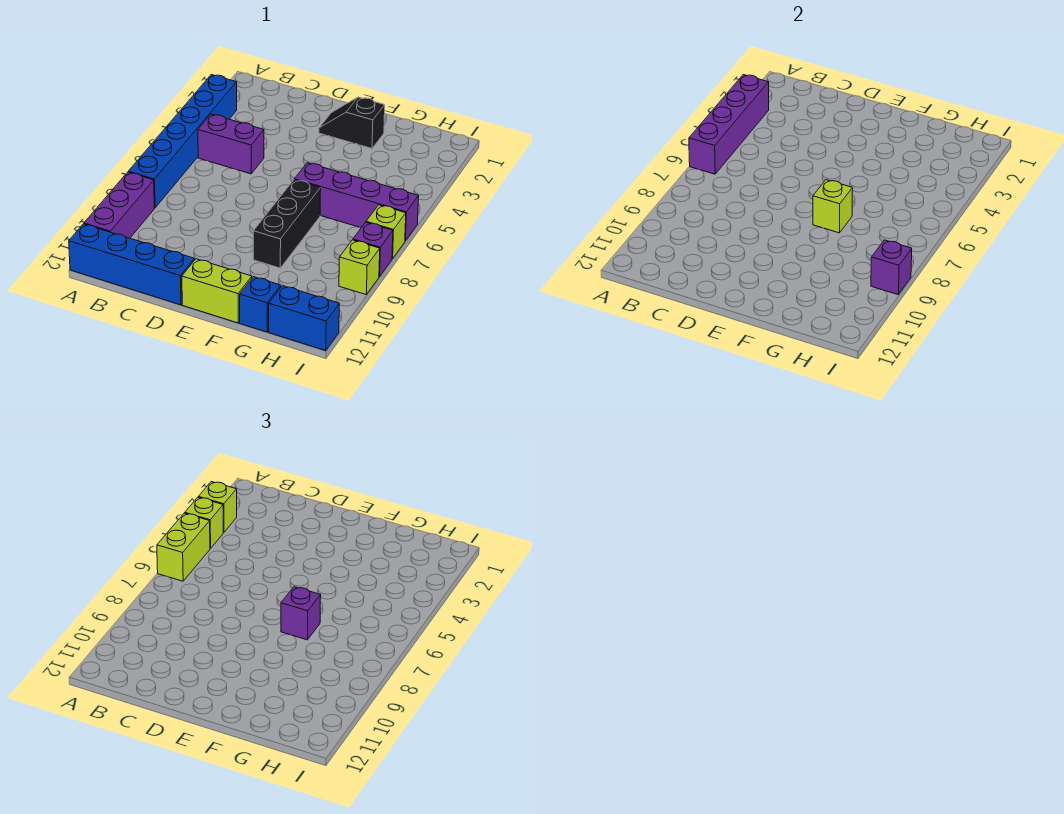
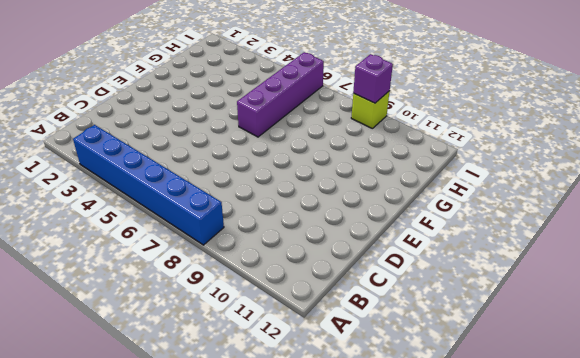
none -> purple brick A9:A11 level 1
none -> blue brick A12:D12 level 1
none -> purple brick B5:C5 level 1

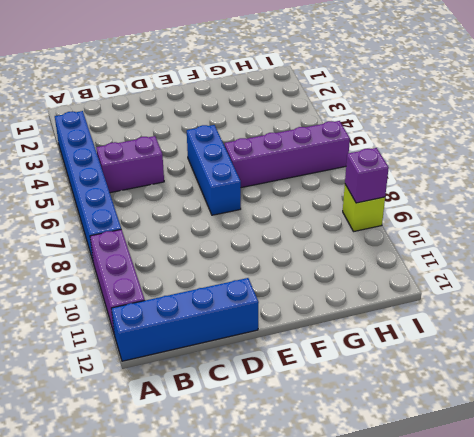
blue brick E5:E7 level 1 -> none
none -> black slope E2:F2 level 1 top F
none -> lime brick E12:F12 level 1
none -> black brick F7:F9 level 1

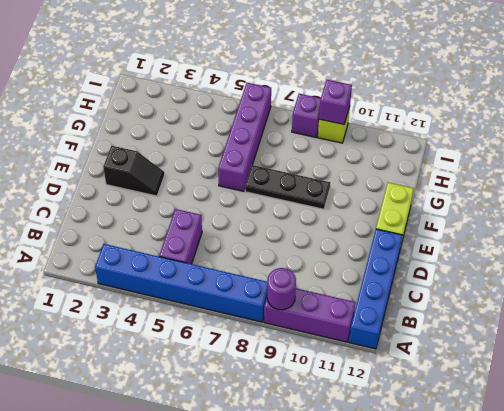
purple round brick A9 level 2 -> none
black slope E2:E3 level 1 top 2 -> black slope E2:F2 level 1 top F
black plate F7:F9 level 1 -> black brick F7:F9 level 1
none -> blue brick G12 level 1
none -> blue brick H12:I12 level 1
none -> lime brick I7 level 1

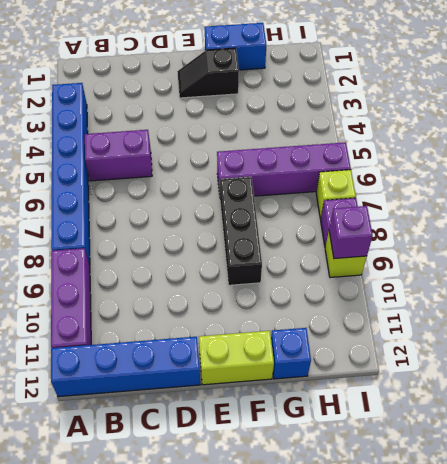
blue brick F1:G1 level 1 -> blue brick H12:I12 level 1
none -> purple brick A3:A6 level 2
none -> lime brick F7 level 2
none -> lime brick A3 level 3

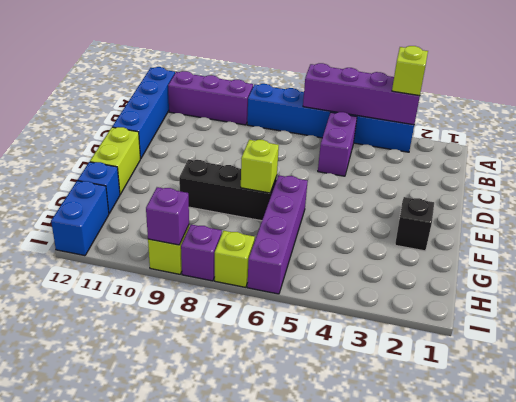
none -> lime brick A4 level 3
none -> lime brick A5:A6 level 3
none -> purple brick F7 level 3

